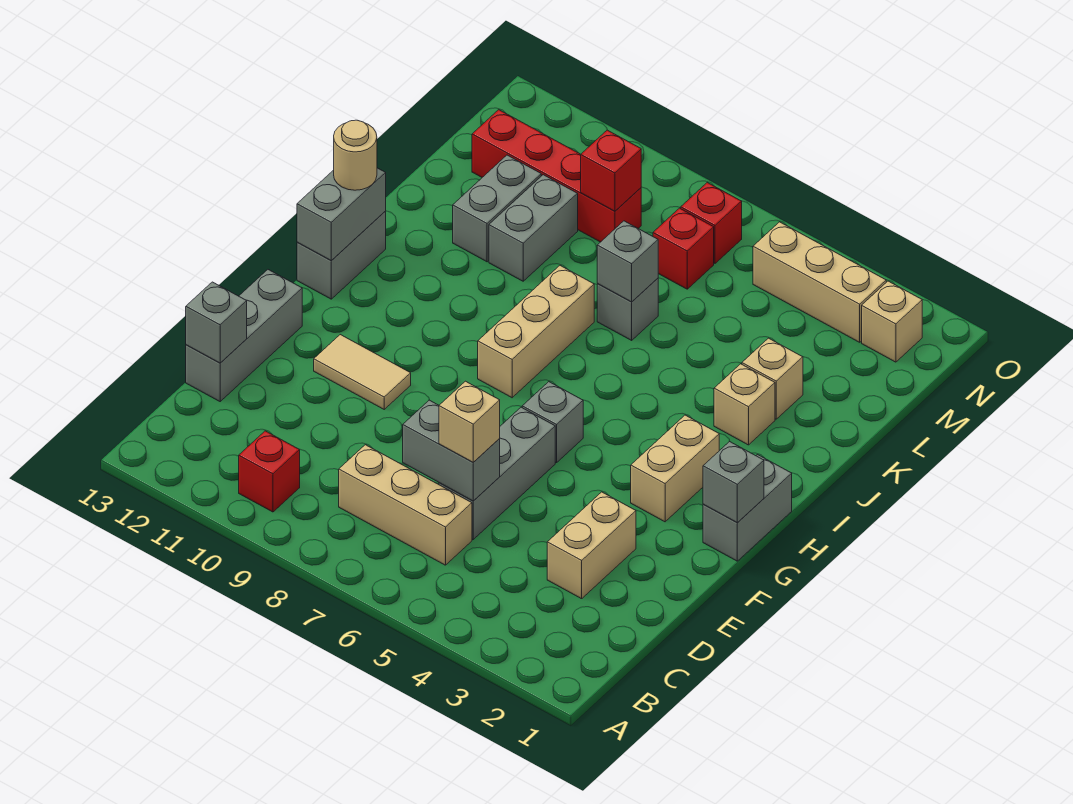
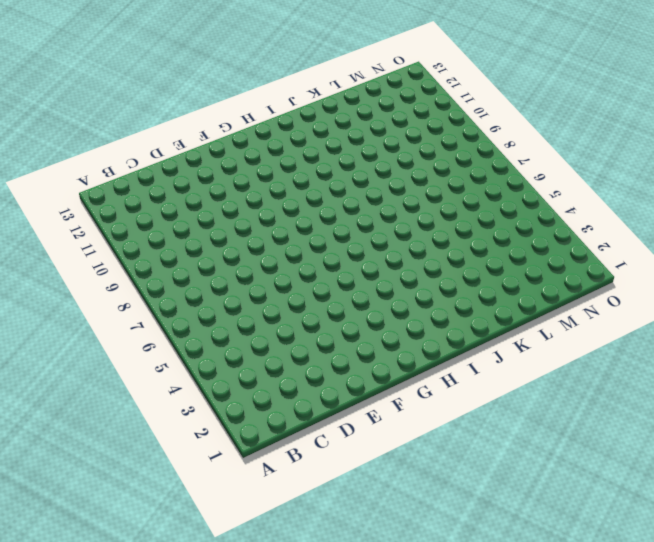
none -> red brick B10 level 1
none -> tan brick C6:C8 level 1
none -> tan brick D3:E3 level 1

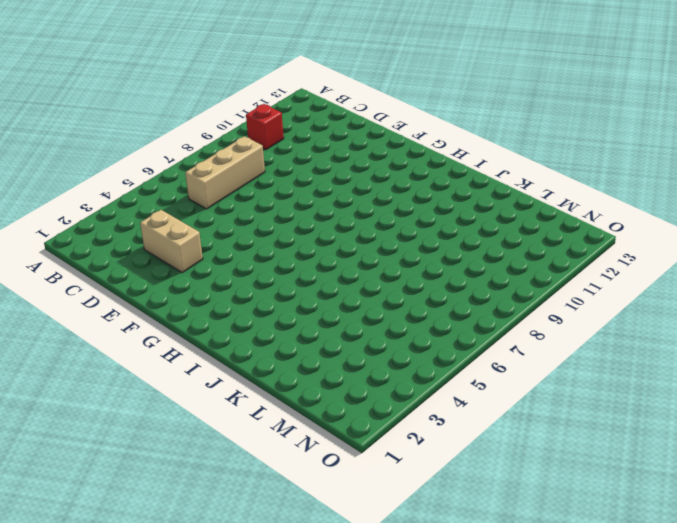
none -> grey brick D6:F6 level 1
none -> grey brick D13:F13 level 1
none -> tan tile F10:F11 level 1

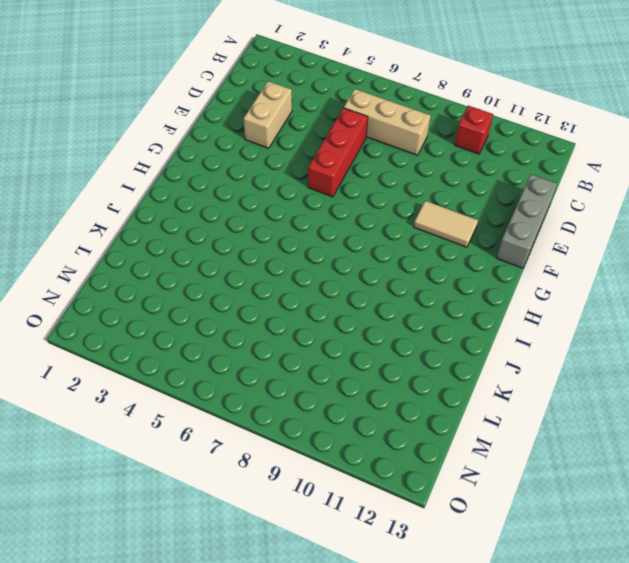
red brick D6:F6 level 1 -> grey brick D6:F6 level 1
none -> grey brick G1:H1 level 1
none -> tan brick G3:H3 level 1
none -> grey brick G6 level 1

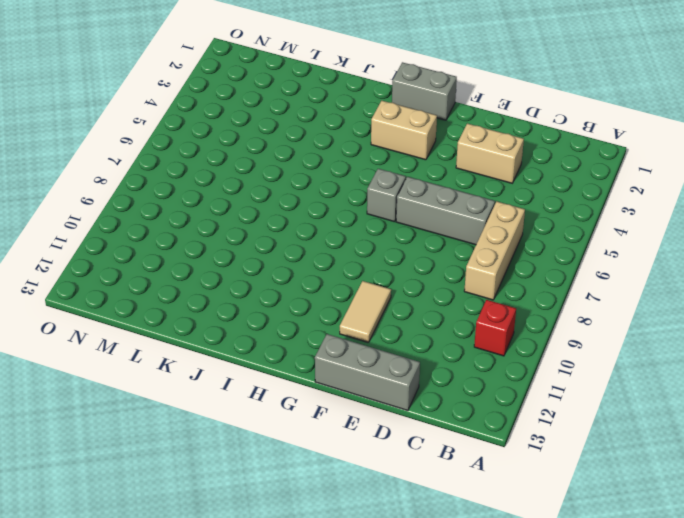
none -> tan brick H8:J8 level 1
none -> grey brick H13:I13 level 1
none -> tan brick J3 level 1

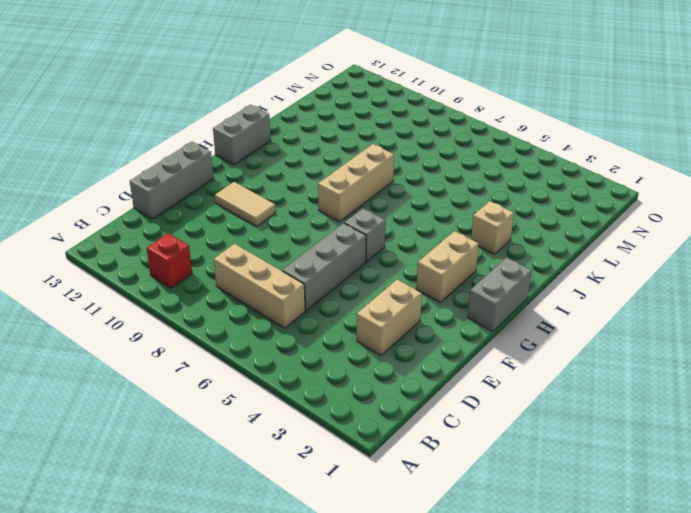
none -> tan brick K3 level 1
none -> grey brick K7 level 1
none -> grey brick K10:L10 level 1

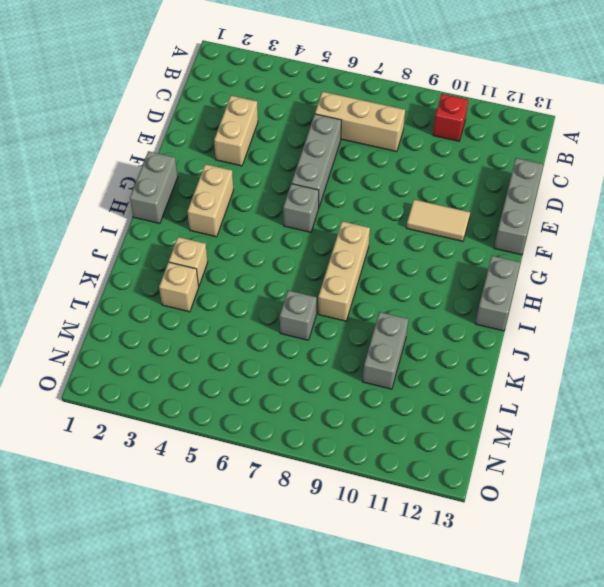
none -> grey brick K11:L11 level 1
none -> red brick M7 level 1
none -> red brick M9:M12 level 1

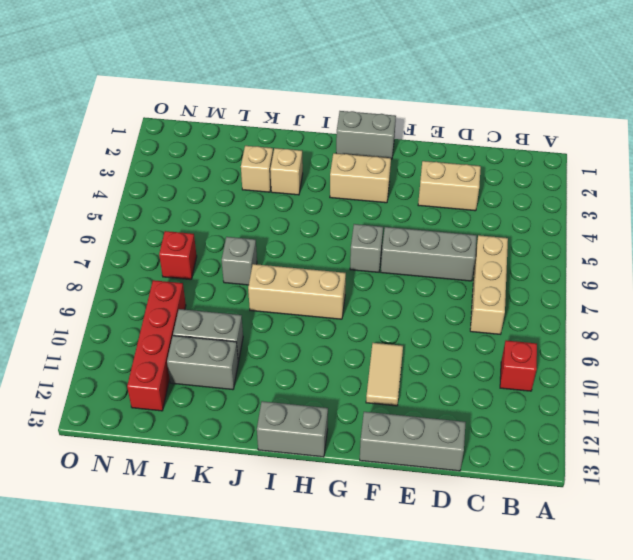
none -> tan brick N2 level 1
none -> tan brick N3:N5 level 1
none -> red brick N7 level 1

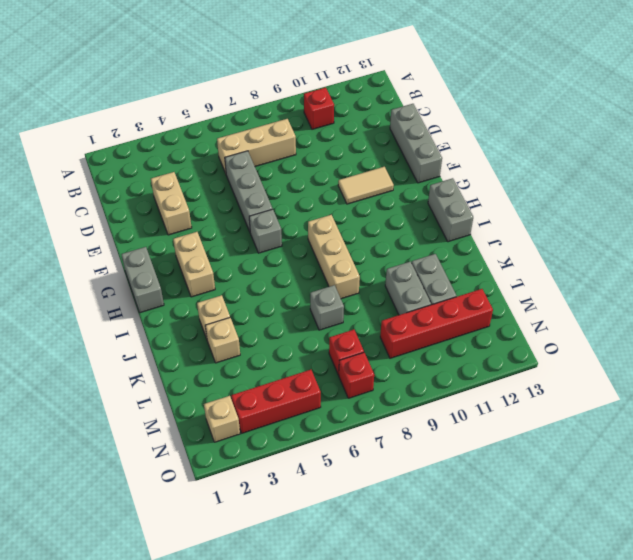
red brick N3:N5 level 1 -> tan brick N3:N5 level 1
none -> grey brick D6:D7 level 2
none -> grey brick D13 level 2
none -> grey brick G1 level 2

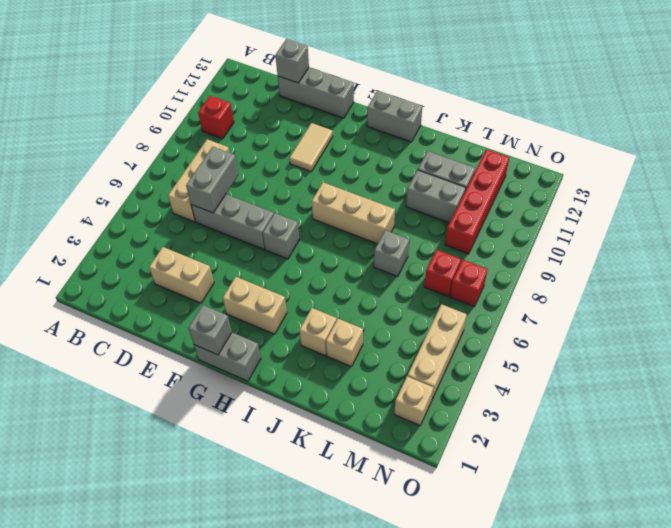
none -> grey brick H13:I13 level 2
none -> grey brick K7 level 2
none -> red brick M9 level 2

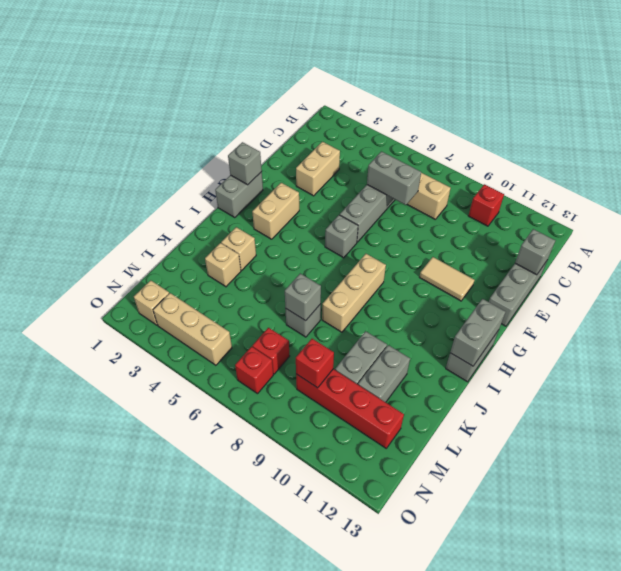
none -> tan brick D6 level 3
none -> tan round brick I13 level 3

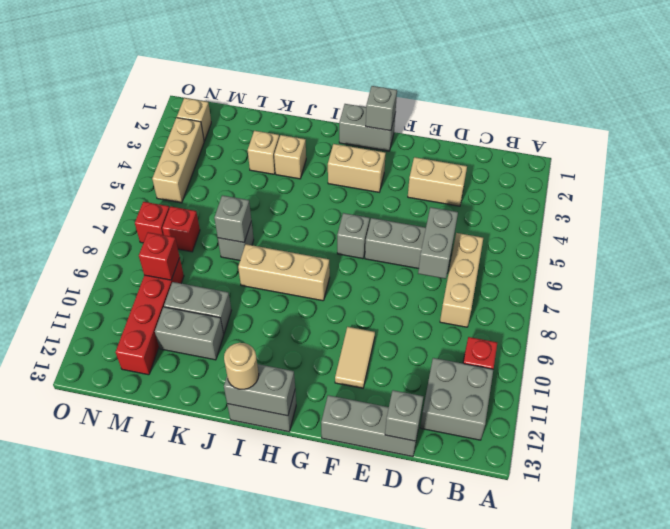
grey brick B11:C12 level 1 -> none
none -> tan brick D6 level 3

